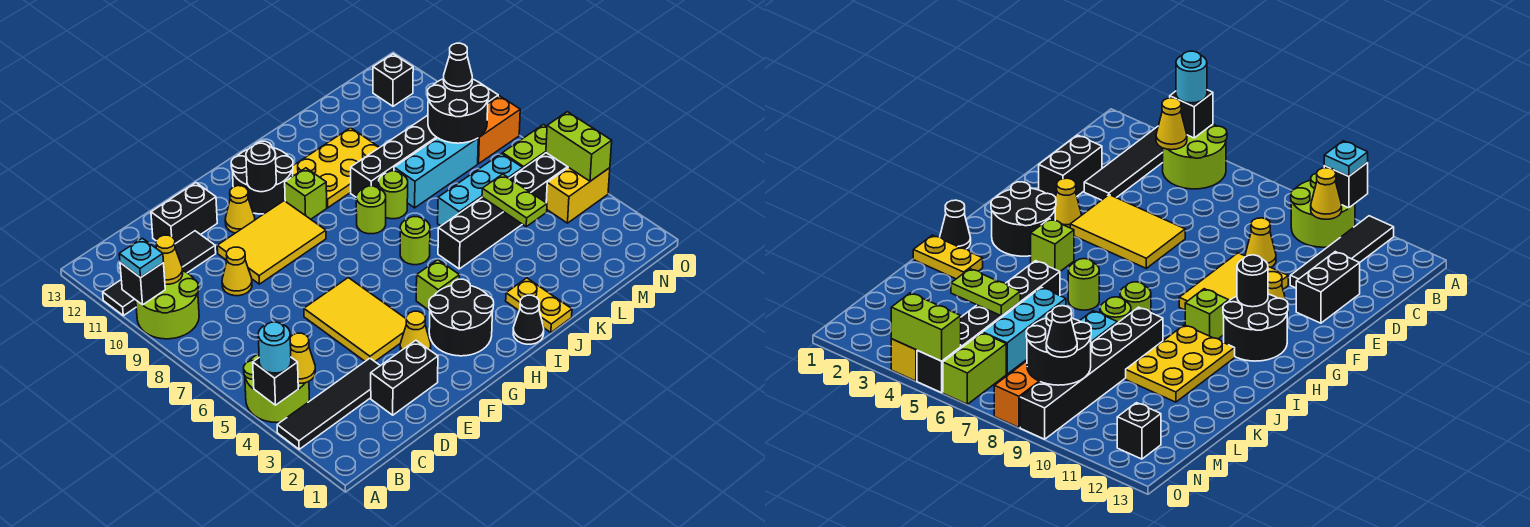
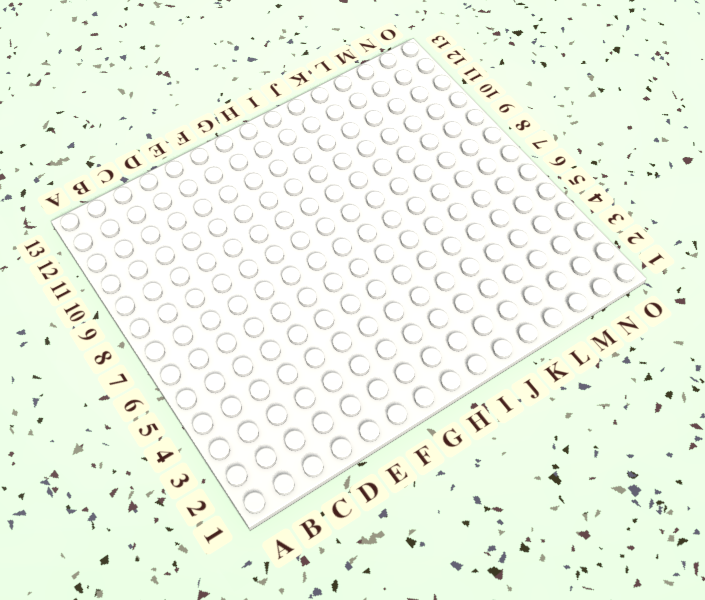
none -> black tile A3:D3 level 1
none -> lime round brick A4:B5 level 1
none -> lime round brick A9:B10 level 1
none -> black tile A11:D11 level 1

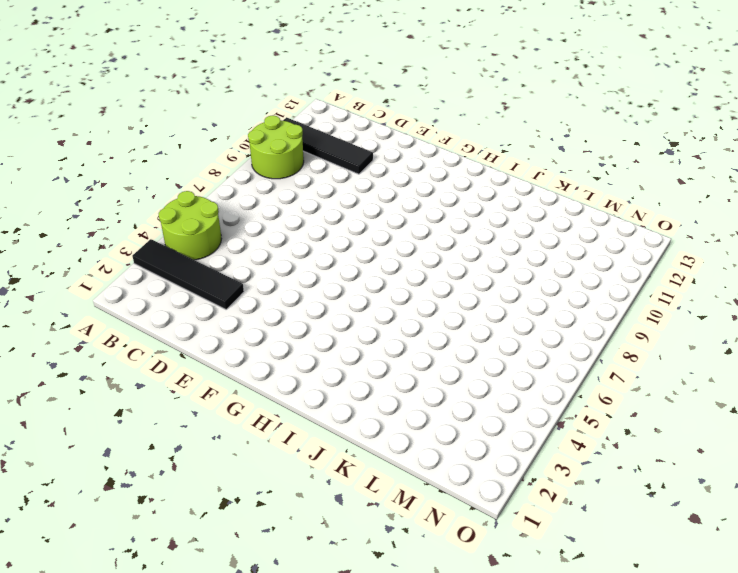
none -> black brick D2:E2 level 1
none -> yellow cone D9 level 1
none -> black brick D12:E12 level 1
none -> yellow tile E4:F6 level 1

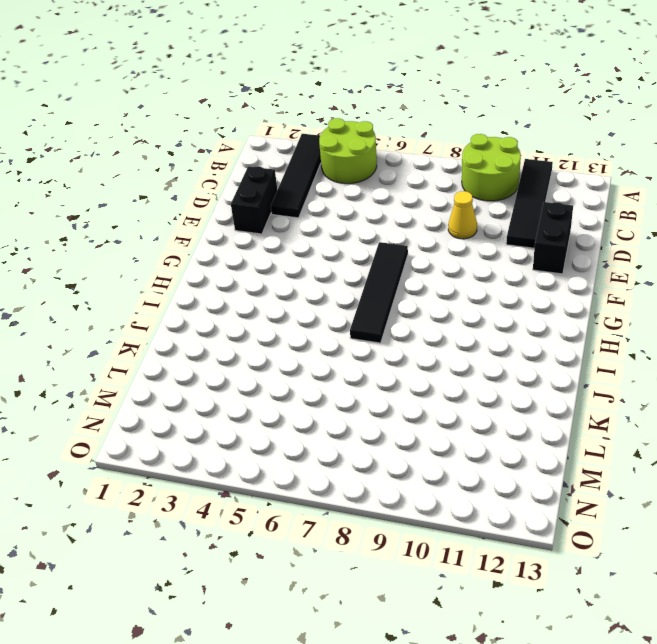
black tile F7:I7 level 1 -> none
none -> yellow tile E4:F6 level 1
none -> yellow tile E9:G10 level 1
none -> yellow cone F3 level 1
none -> yellow cone F11 level 1

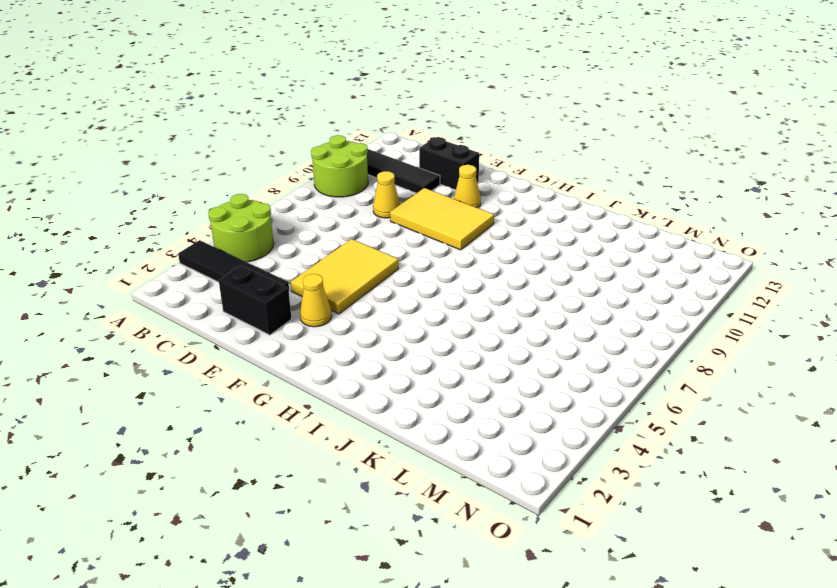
none -> black round brick G2:H3 level 1
none -> black round brick G11:H12 level 1
none -> lime brick H4 level 1
none -> lime brick H10 level 1

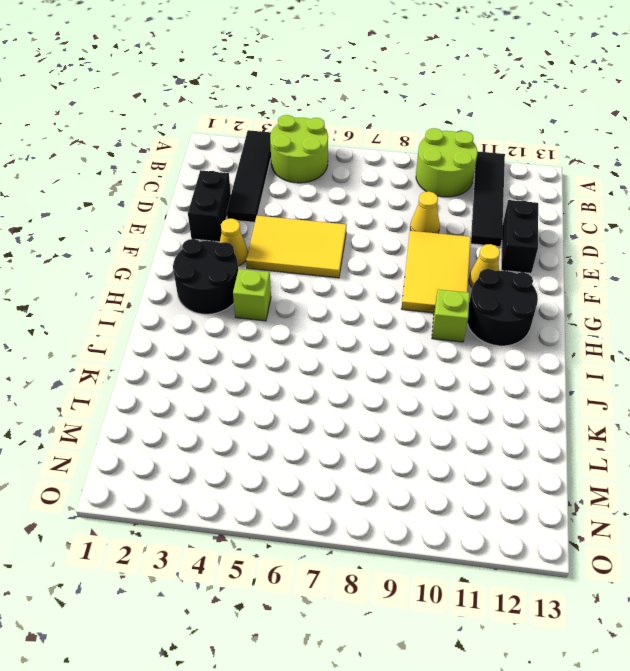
none -> black cone I1 level 1
none -> lime round brick I6 level 1
none -> lime round brick I8 level 1
none -> yellow plate I10:K11 level 1

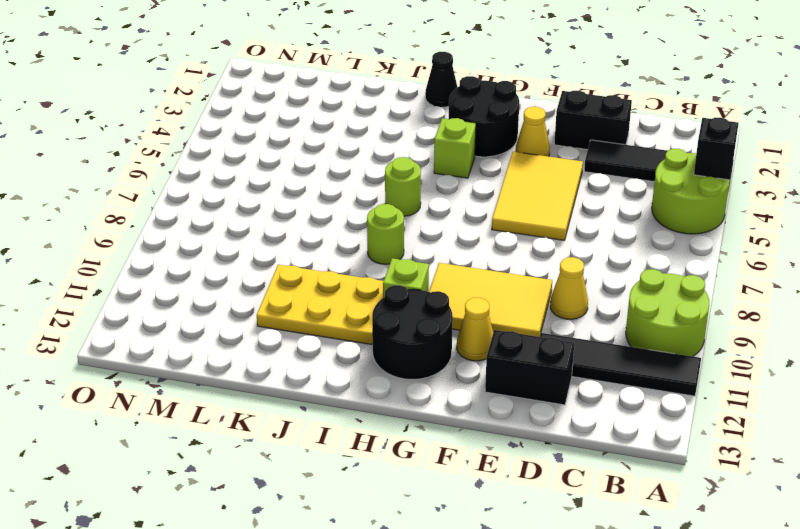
none -> yellow plate J1:J2 level 1
none -> black brick J5:O5 level 1
none -> lime round brick J8 level 1
none -> black brick J9:O9 level 1

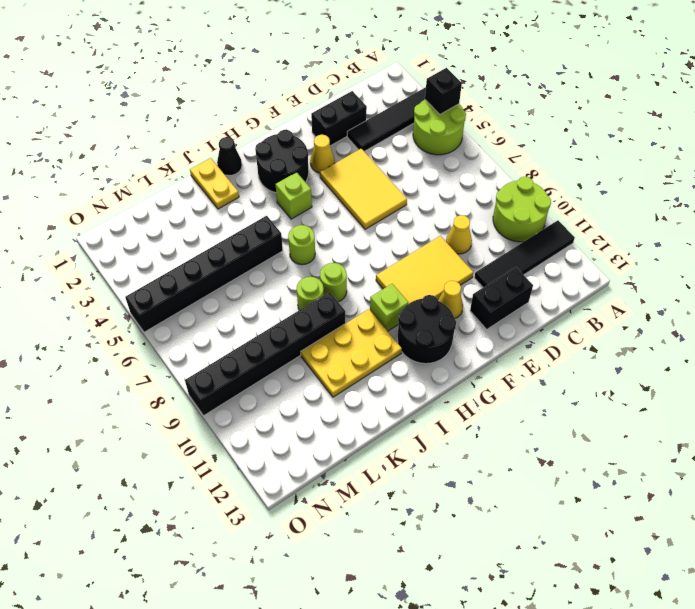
none -> cyan brick K6:M6 level 1
none -> cyan brick K8:M8 level 1
none -> yellow brick N4:O4 level 1
none -> lime brick N6:O6 level 1

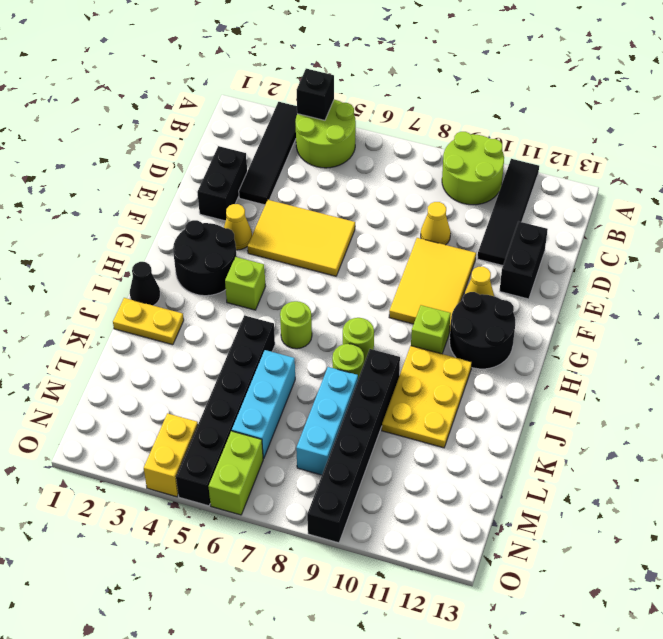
none -> orange brick N8:O8 level 1
none -> black brick N12 level 1
none -> black brick A10 level 2
none -> yellow cone B4 level 2

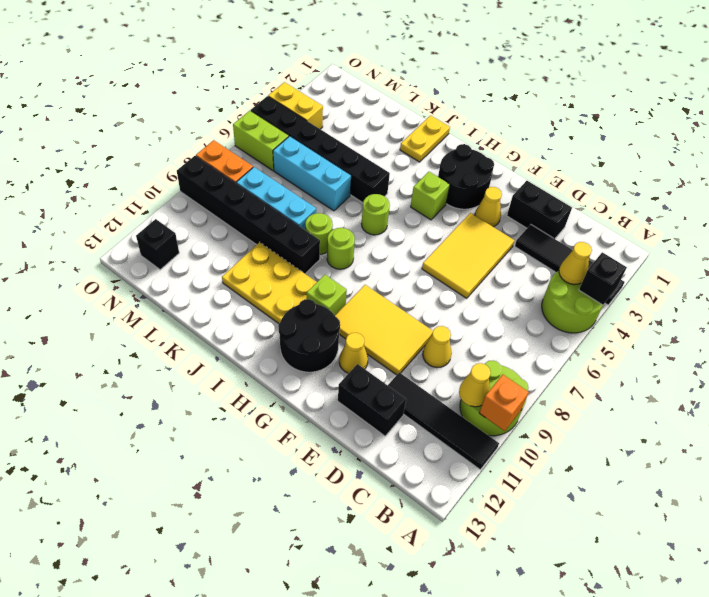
orange brick A10 level 2 -> black brick A10 level 2
none -> black cone I1 level 1
none -> black round brick G11 level 2
none -> lime plate L4:L5 level 2
none -> black round brick M8:N9 level 2

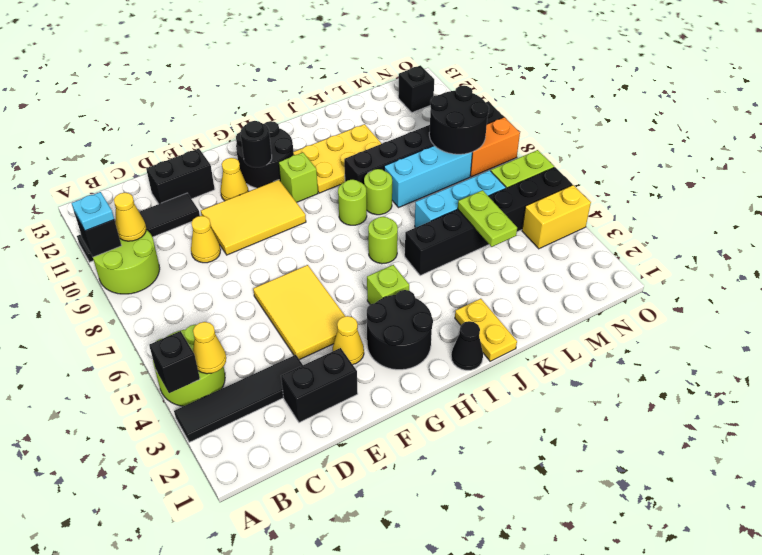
none -> lime brick O4:O5 level 2
none -> cyan round brick A4 level 3
none -> black cone N9 level 3

